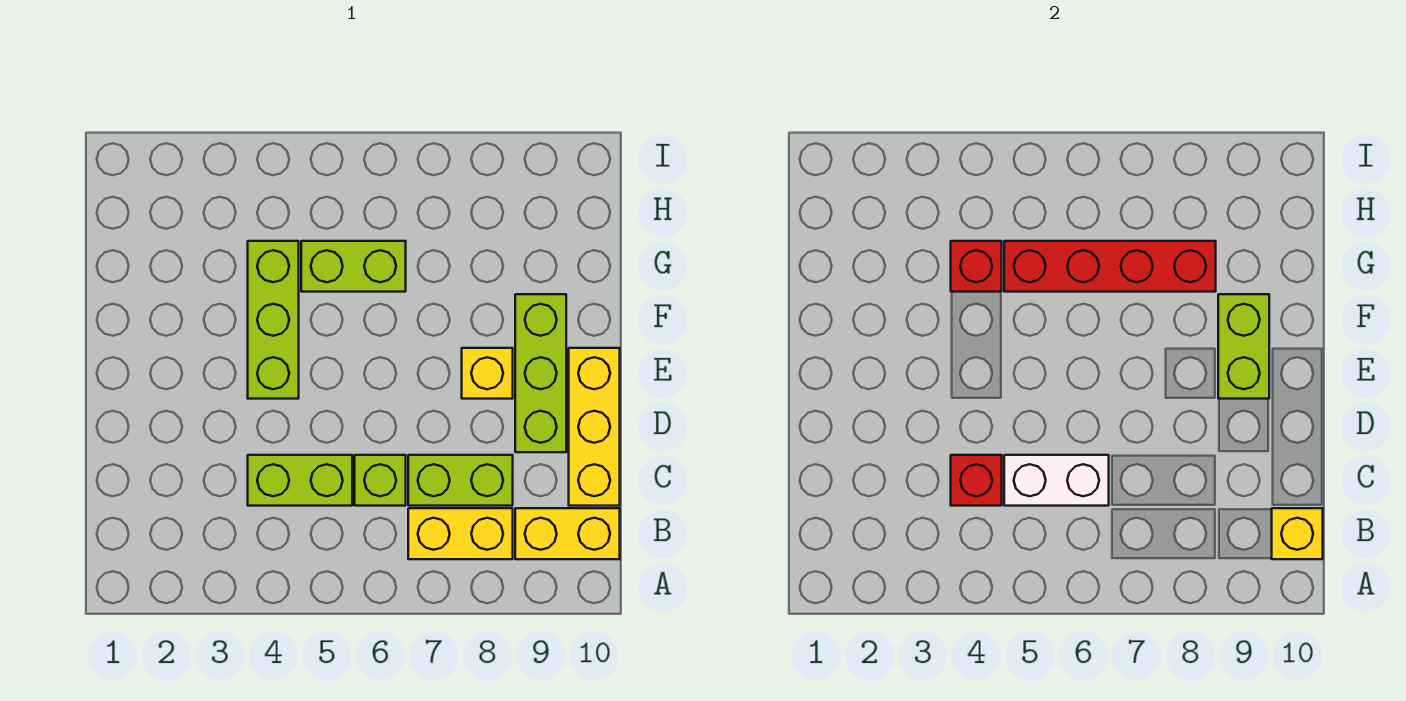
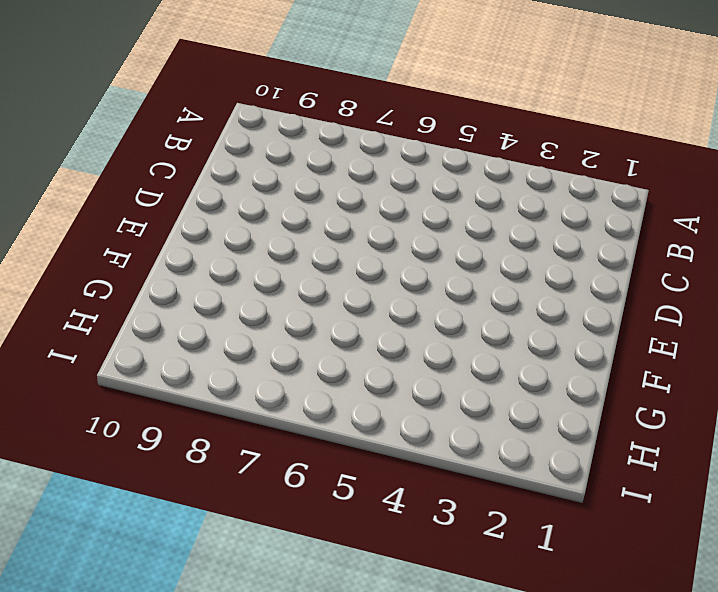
none -> yellow brick B7:B8 level 1
none -> yellow brick B9:B10 level 1
none -> lime brick C4:C5 level 1

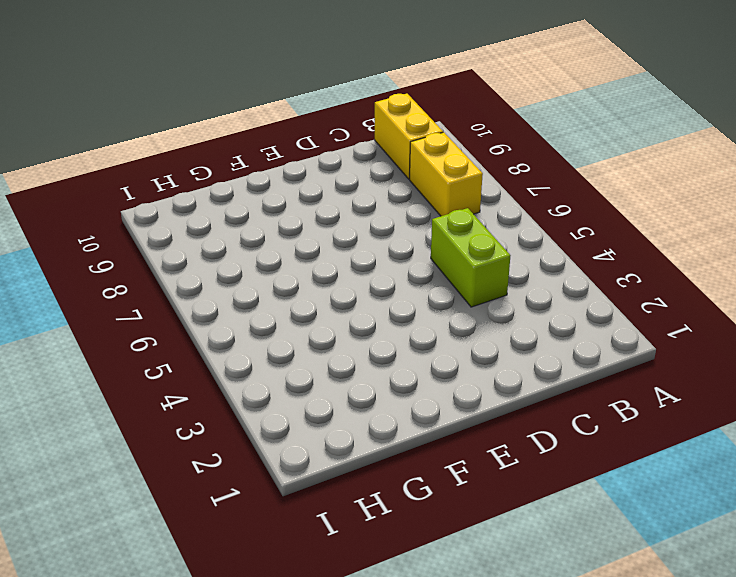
none -> lime brick C6 level 1
none -> lime brick C7:C8 level 1
none -> yellow brick C10:E10 level 1

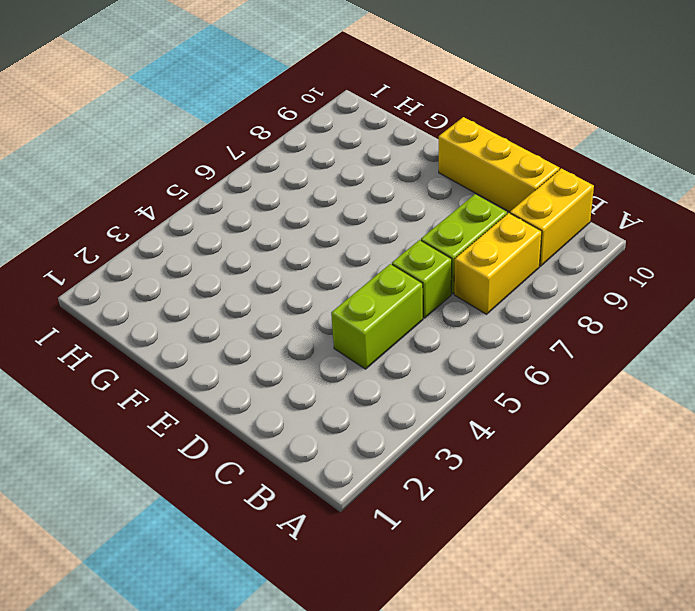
none -> lime brick D9:F9 level 1
none -> lime brick E4:G4 level 1
none -> yellow brick E8 level 1

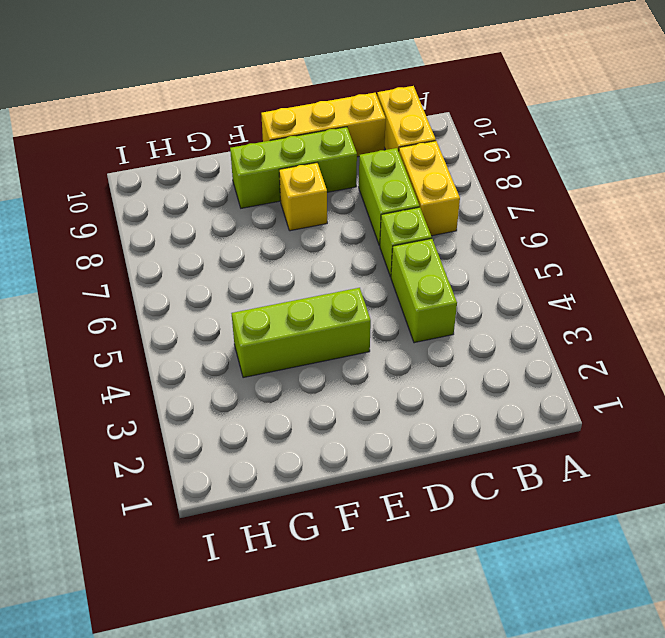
none -> lime brick G5:G6 level 1
none -> yellow brick B10 level 2
none -> red brick C4 level 2

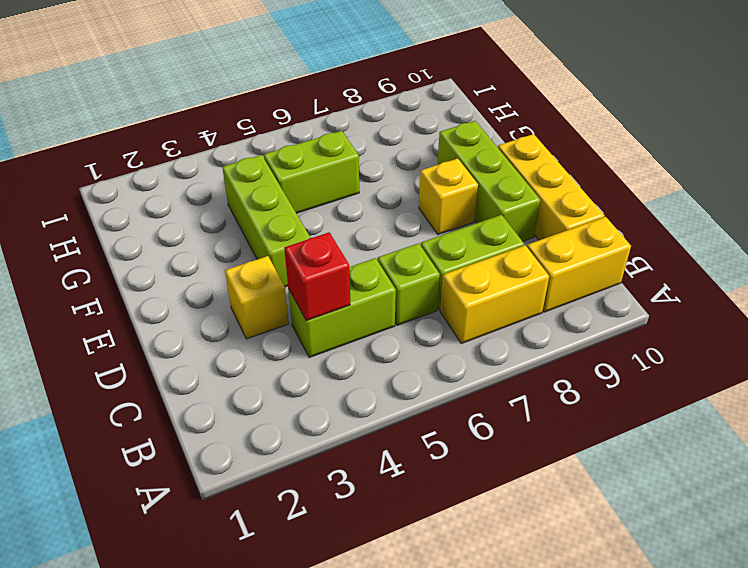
yellow brick D3 level 1 -> yellow brick B10 level 2
none -> white brick C5:C6 level 2
none -> lime brick E9:F9 level 2
none -> red brick G4 level 2

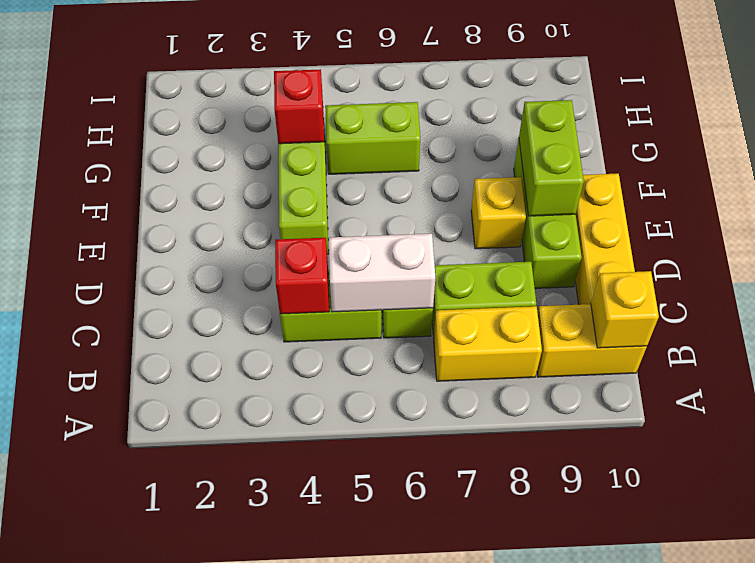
none -> red brick G5:G8 level 2

